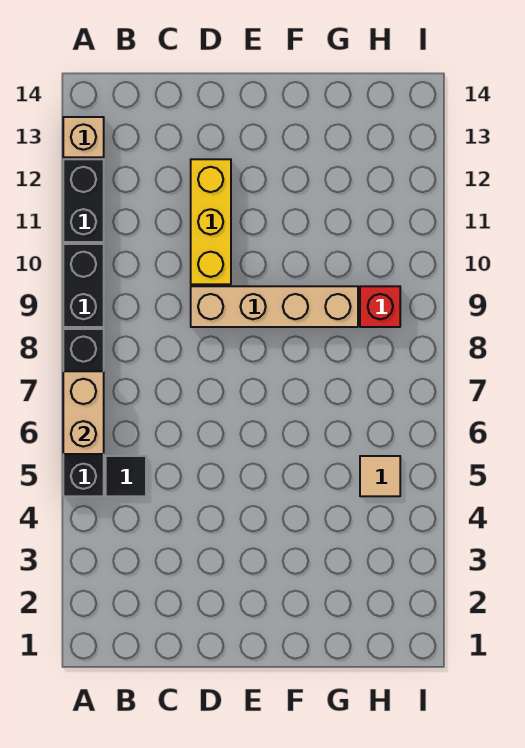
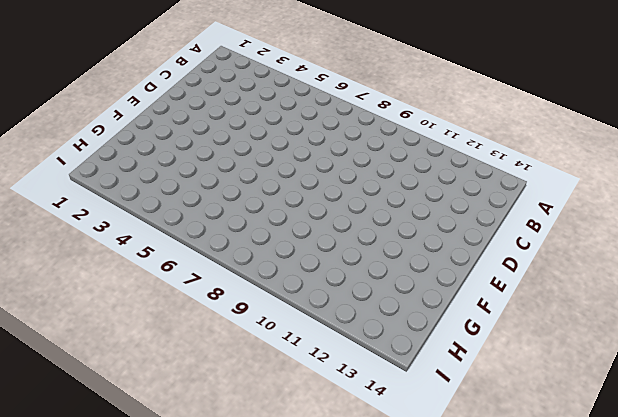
none -> black brick A5:A8 level 1
none -> black brick A9:A10 level 1

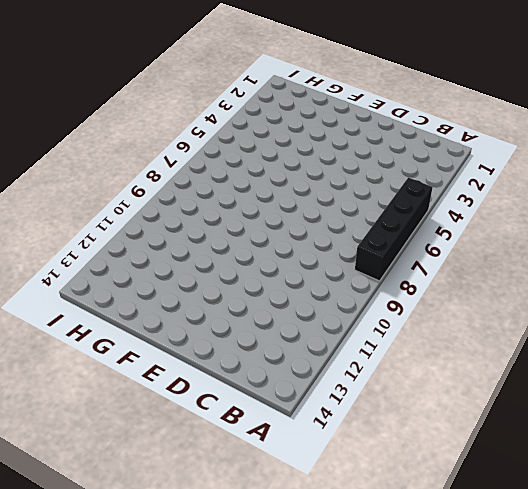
none -> black brick A9:A10 level 1
none -> black brick A11:A12 level 1

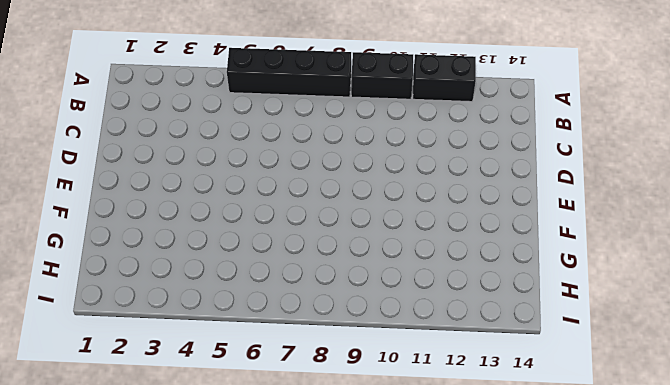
none -> tan brick A13 level 1
none -> black tile B5 level 1

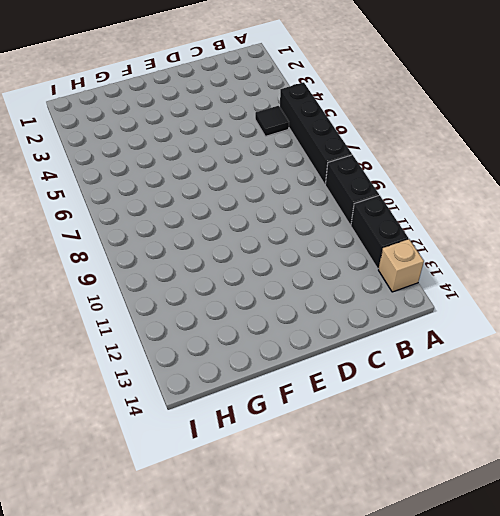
none -> tan brick D9:G9 level 1
none -> yellow brick D10:D12 level 1

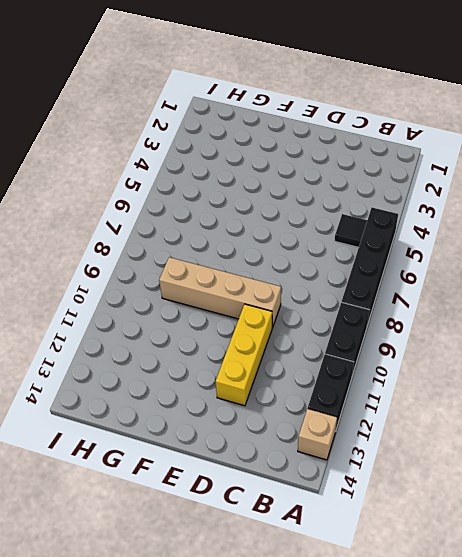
none -> tan tile H5 level 1
none -> red brick H9 level 1

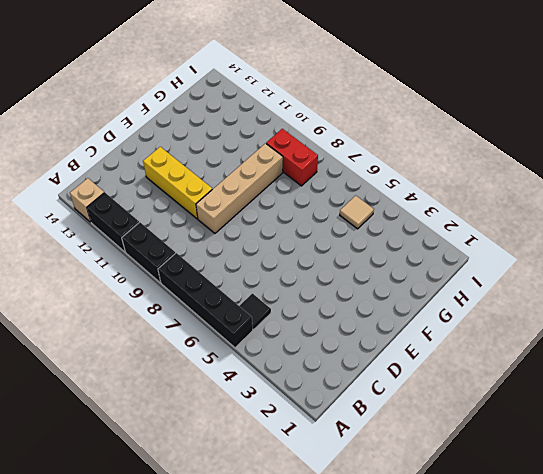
red brick H8:H9 level 1 -> red brick H9 level 1
none -> tan brick A6:A7 level 2

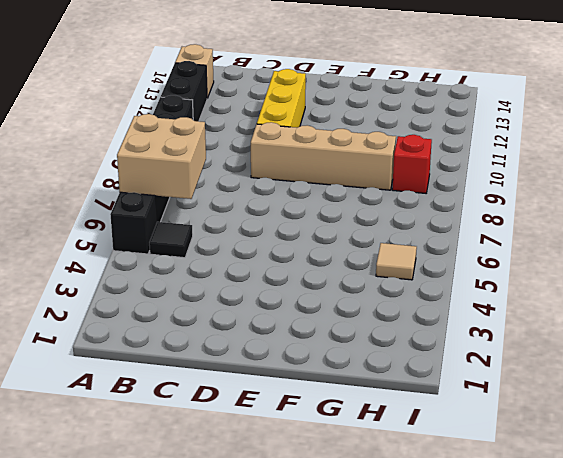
tan brick A6:B7 level 2 -> tan brick A6:A7 level 2

